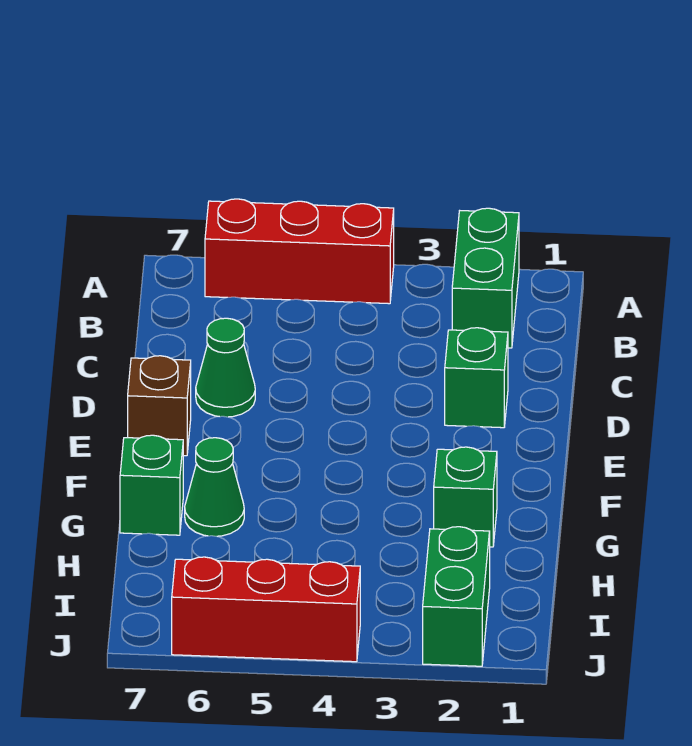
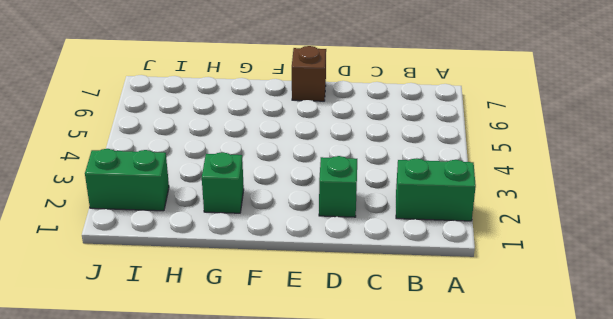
none -> red brick A4:A6 level 1
none -> green cone D6 level 1

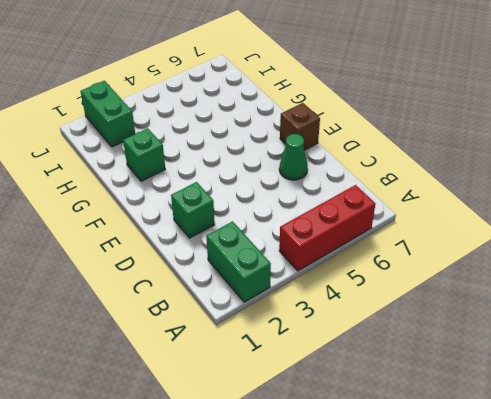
none -> green cone G6 level 1
none -> green brick G7 level 1

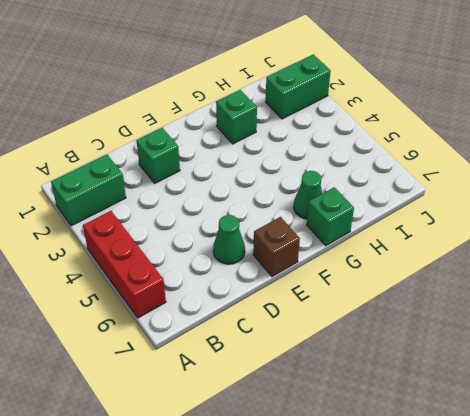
none -> red brick J4:J6 level 1

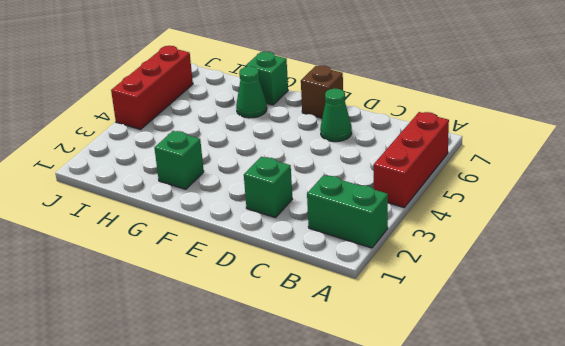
none -> green brick I2:J2 level 1

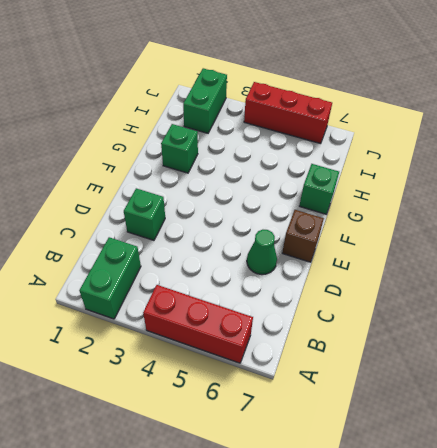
none -> green cone G6 level 1

